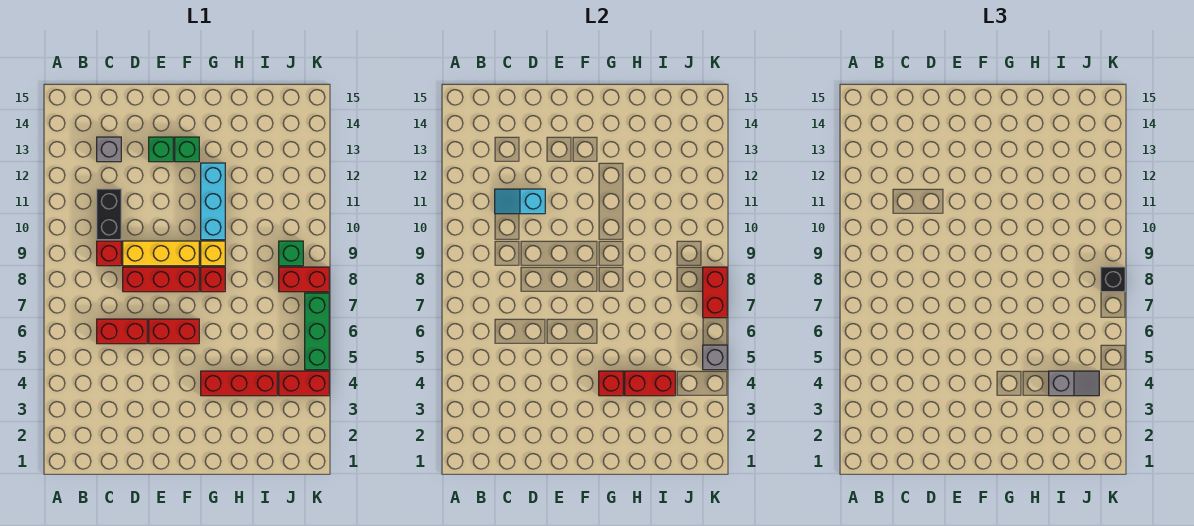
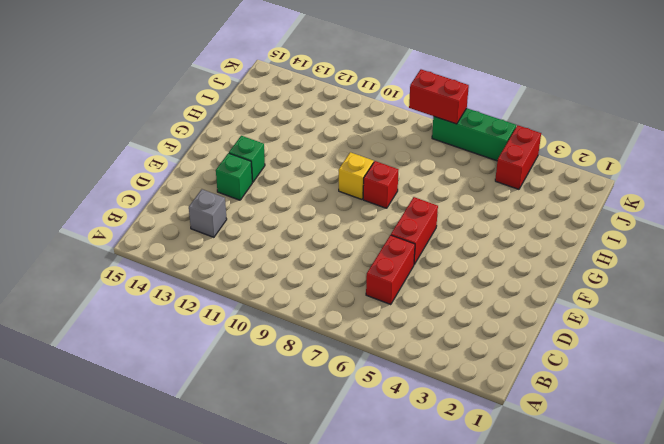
none -> red brick C9 level 1
none -> black brick C10:C11 level 1
none -> red brick D8:F8 level 1

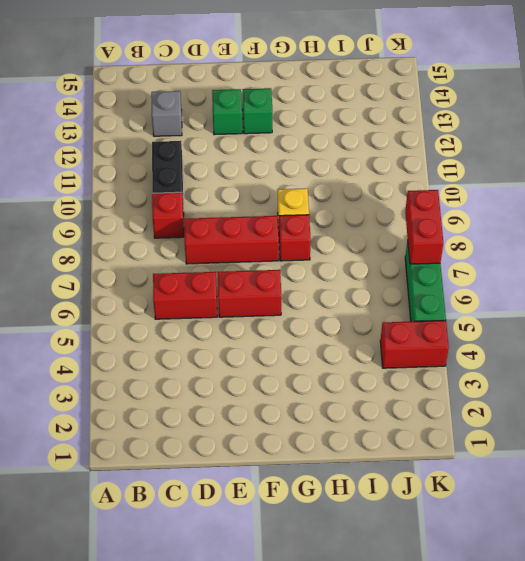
none -> yellow brick D9:F9 level 1
none -> red brick G4:I4 level 1
none -> cyan brick G10:G12 level 1

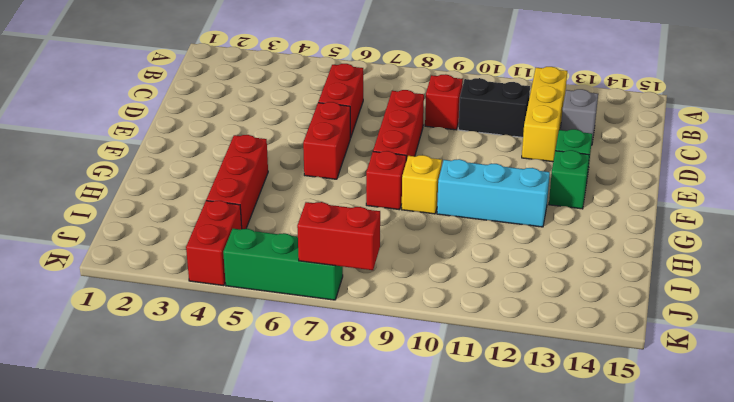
yellow brick B12:D12 level 1 -> yellow brick D9:F9 level 1
none -> red brick J8:K8 level 1
none -> green brick J9 level 1
none -> cyan slope C11:D11 level 2 top D

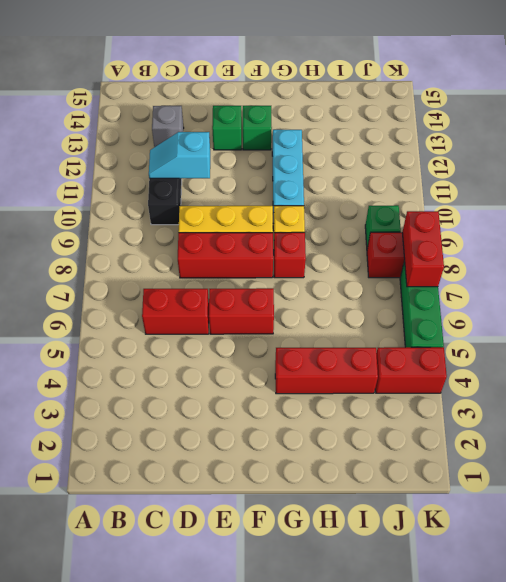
none -> red brick C9 level 1
none -> red brick G4 level 2
none -> red brick H4:I4 level 2

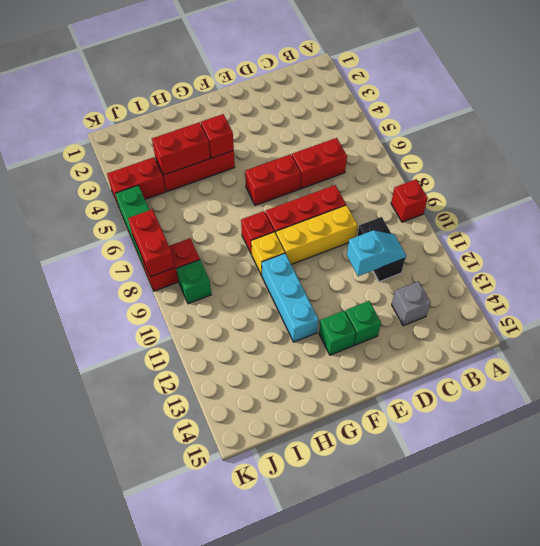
red brick A9 level 1 -> red brick C9 level 1
none -> grey brick K5 level 2
none -> grey slope I4:J4 level 3 top I
none -> black brick K8 level 3

